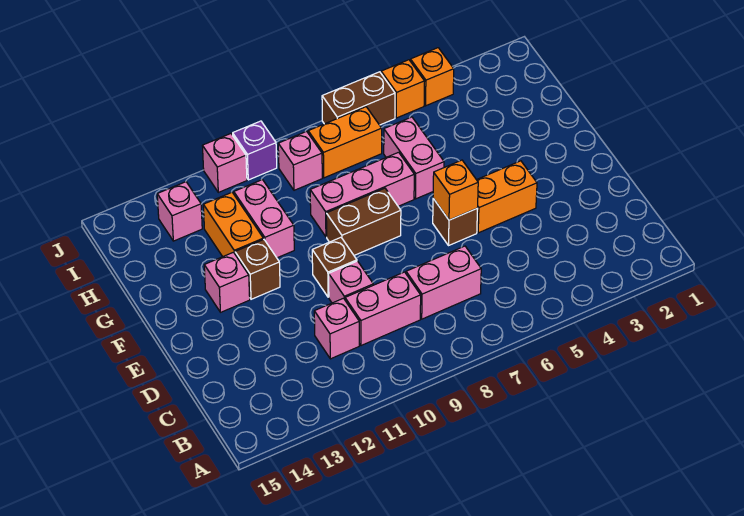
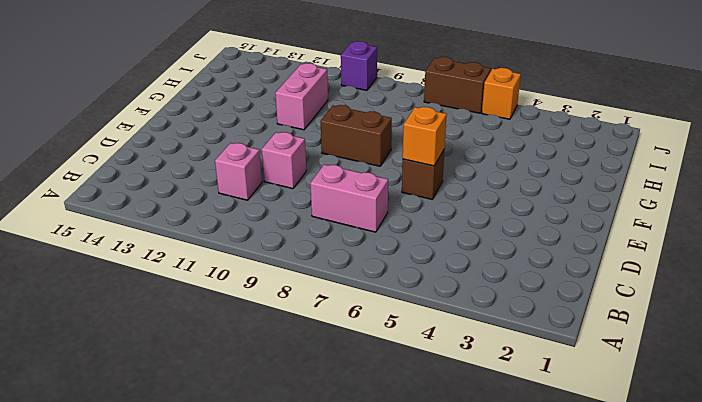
none -> pink brick C9:C10 level 1
none -> orange brick E4:E5 level 1
none -> brown brick E10 level 1

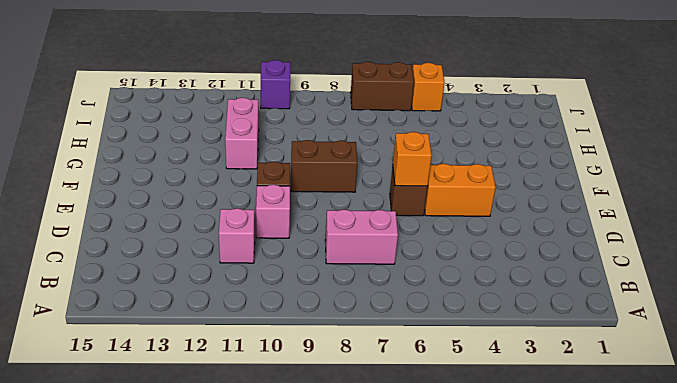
none -> pink brick C9:C10 level 1
none -> brown brick F12 level 1
none -> pink brick F13 level 1

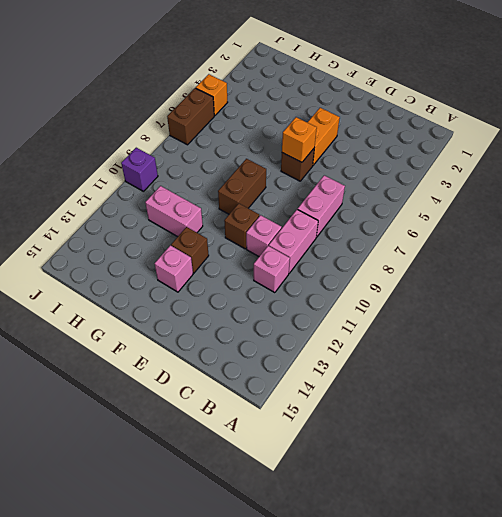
none -> pink brick G6:H6 level 1
none -> pink brick G7:G9 level 1
none -> orange brick G12:H12 level 1

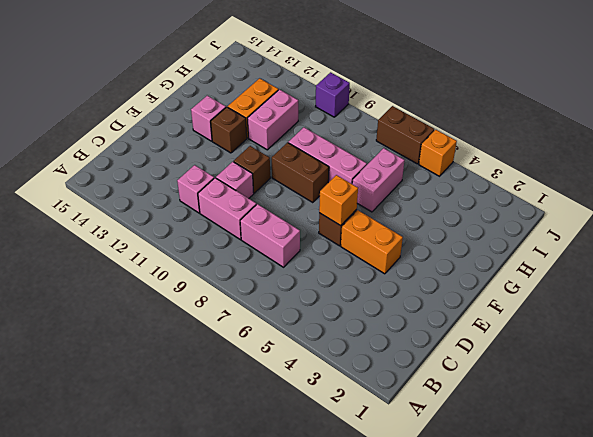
none -> orange brick I7:I8 level 1
none -> pink brick I9 level 1
none -> pink brick I13 level 1

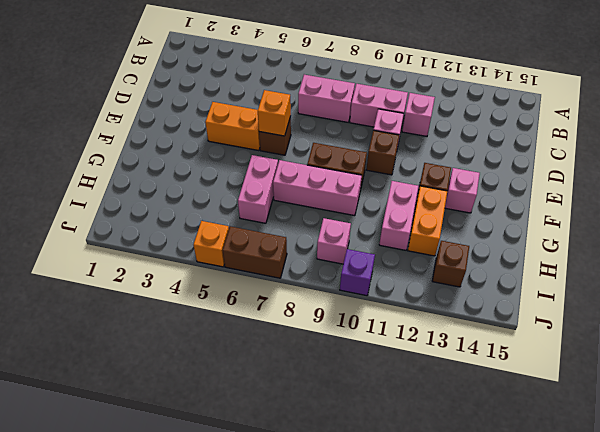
brown brick I13 level 1 -> pink brick I13 level 1
none -> orange brick I7:I8 level 1
none -> orange brick J4 level 1
none -> pink brick J11 level 1

